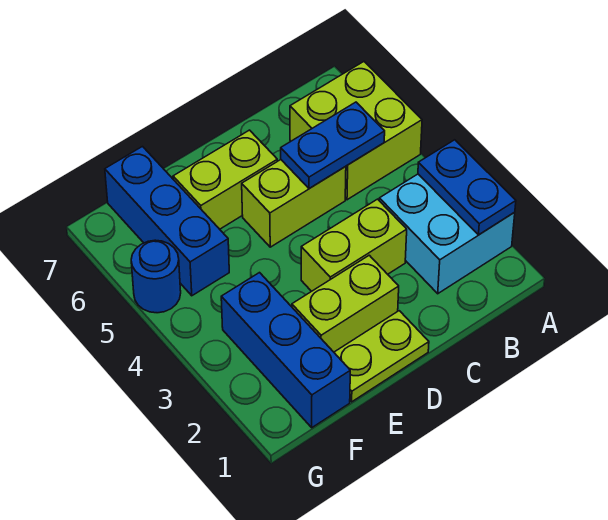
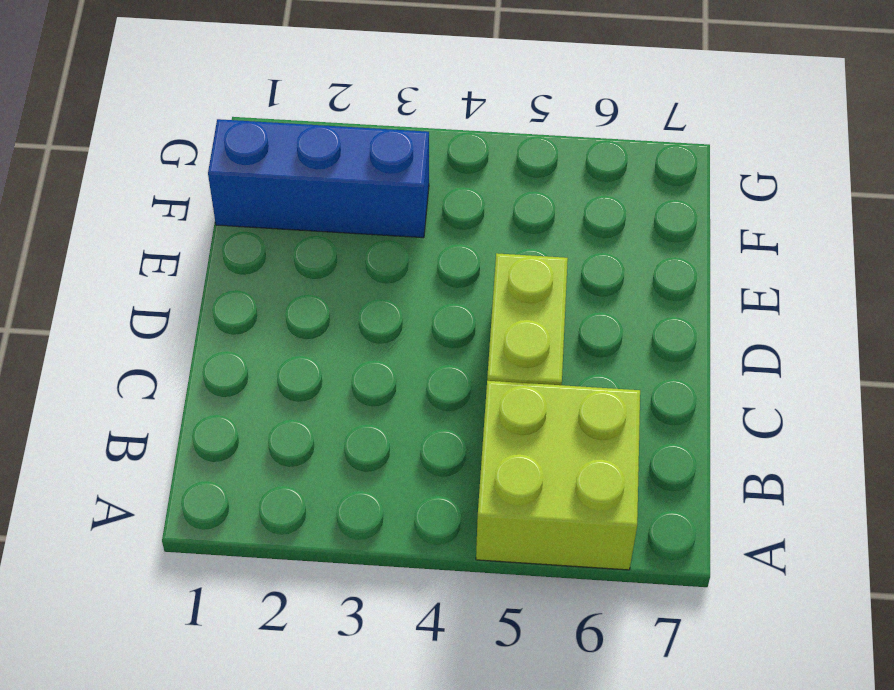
none -> cyan brick A2:B3 level 1
none -> lime brick C3:D3 level 1
none -> lime plate D1:E1 level 1

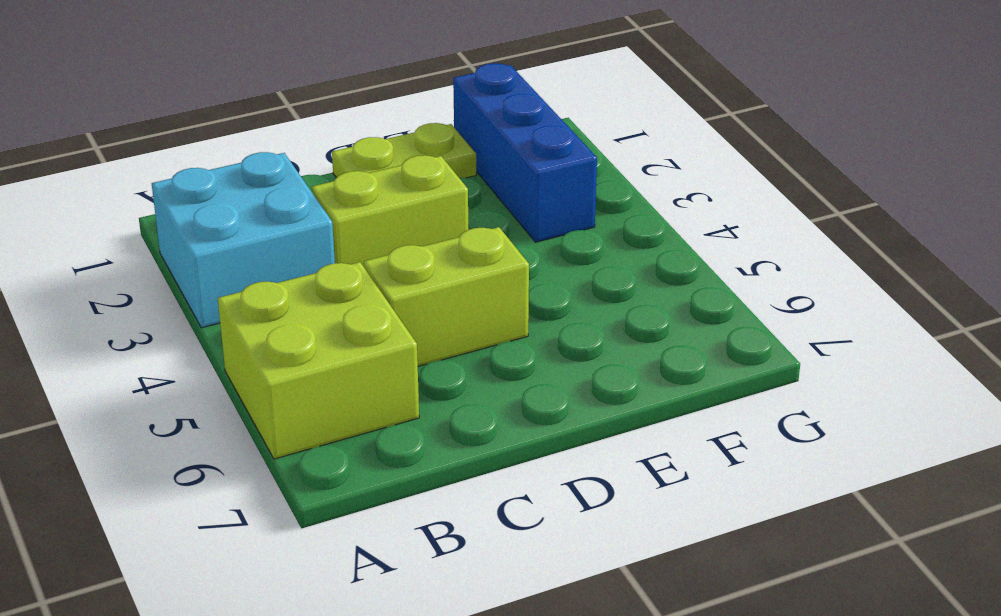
none -> lime brick D2:E2 level 1
none -> lime brick D6:E6 level 1
none -> blue brick F5:F7 level 1

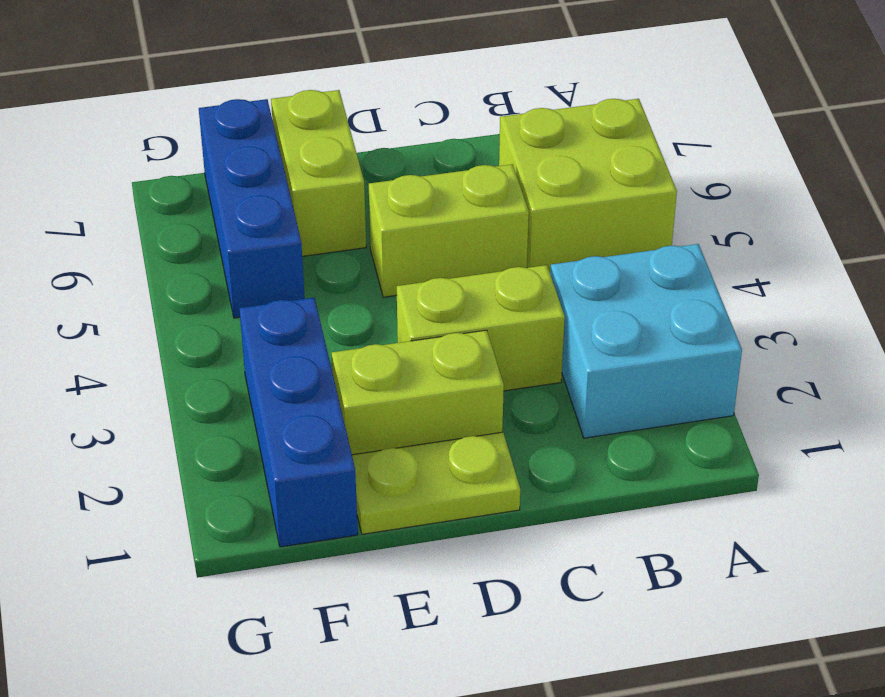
lime brick E6:E7 level 1 -> lime brick D6:E6 level 1
none -> blue round brick G5 level 1
none -> blue plate A2:A3 level 2
none -> blue plate B5:C5 level 2

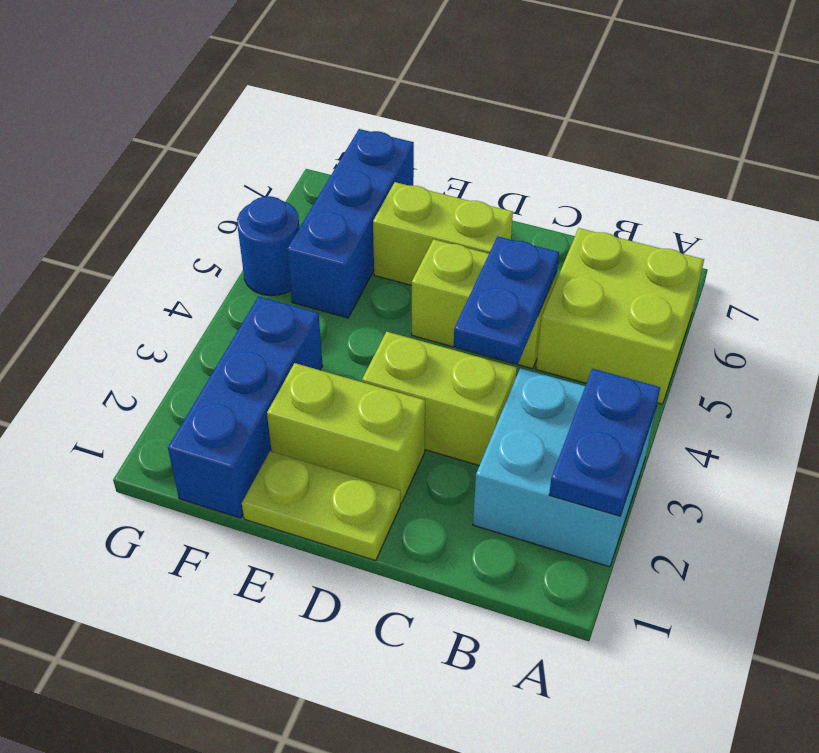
blue plate C4:C5 level 2 -> blue plate B5:C5 level 2

